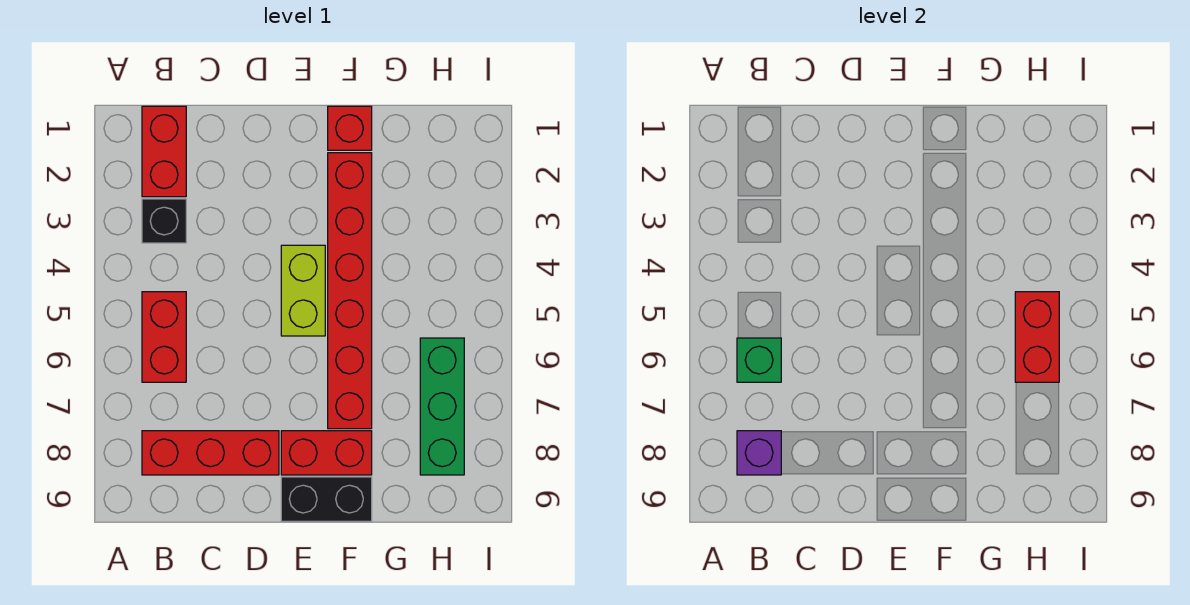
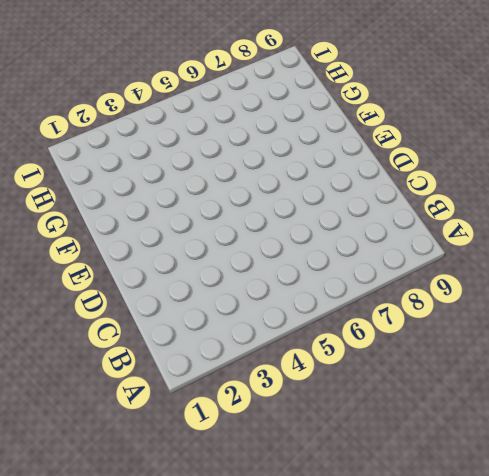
none -> red brick B1:B2 level 1
none -> black brick B3 level 1
none -> red brick B5:B6 level 1

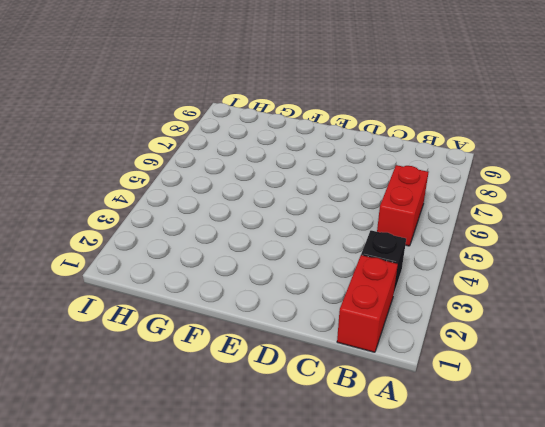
none -> red brick B8:D8 level 1
none -> lime brick E4:E5 level 1
none -> red brick E8:F8 level 1

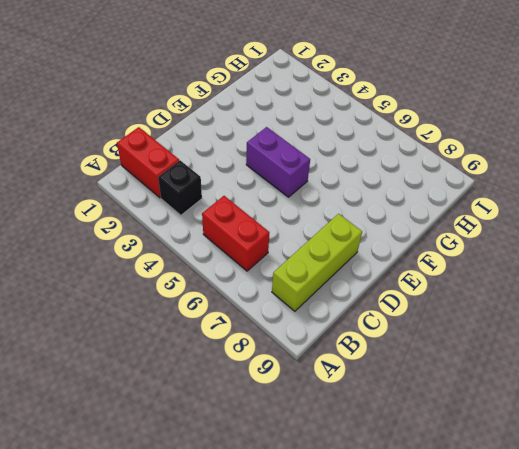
lime brick B8:D8 level 1 -> red brick B8:D8 level 1
purple brick E4:E5 level 1 -> lime brick E4:E5 level 1
none -> red brick E8:F8 level 1
none -> black brick E9:F9 level 1
none -> red brick F1 level 1

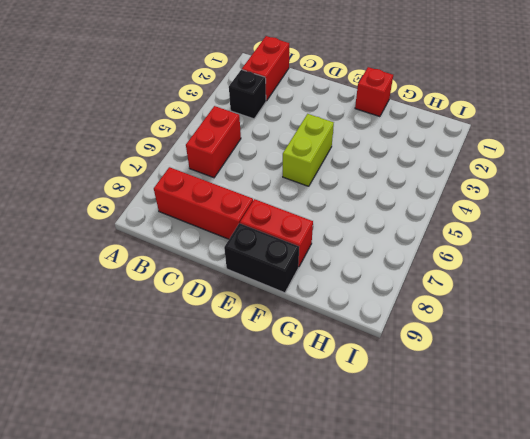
none -> red brick F2:F7 level 1
none -> green brick H6:H8 level 1
none -> green brick B6 level 2

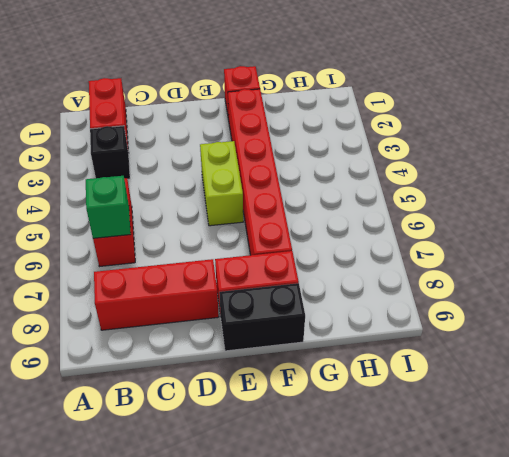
none -> green brick H6:H8 level 1
none -> purple brick B8 level 2
none -> red brick H5:H6 level 2

